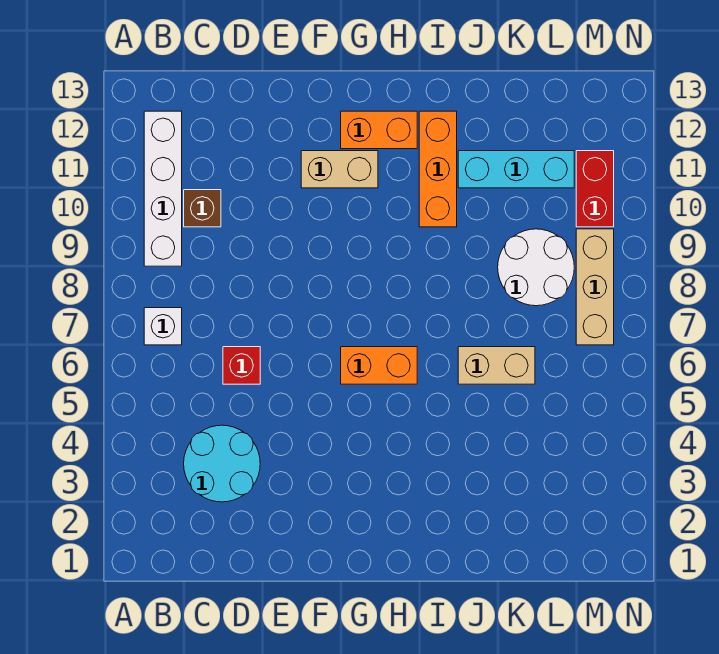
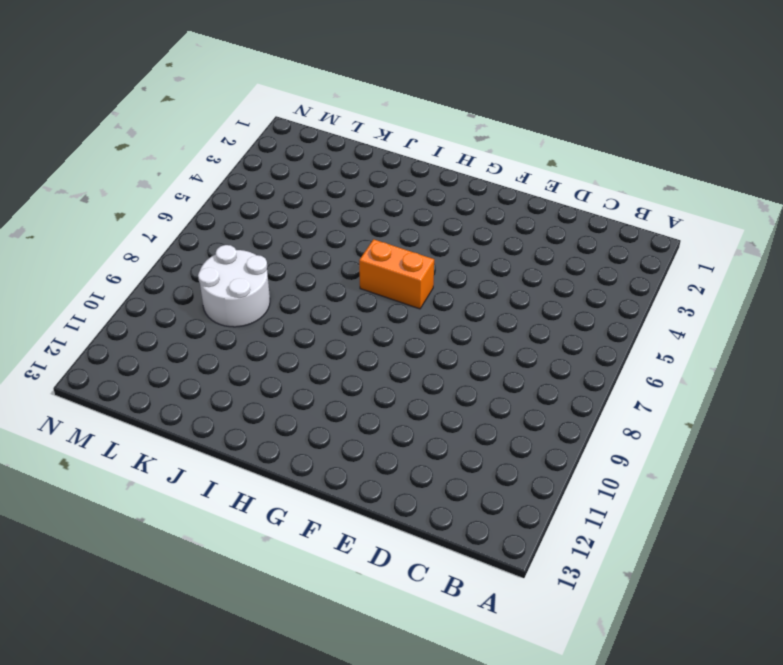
none -> white brick B7 level 1
none -> white brick B9:B12 level 1
none -> cyan round brick C3:D4 level 1

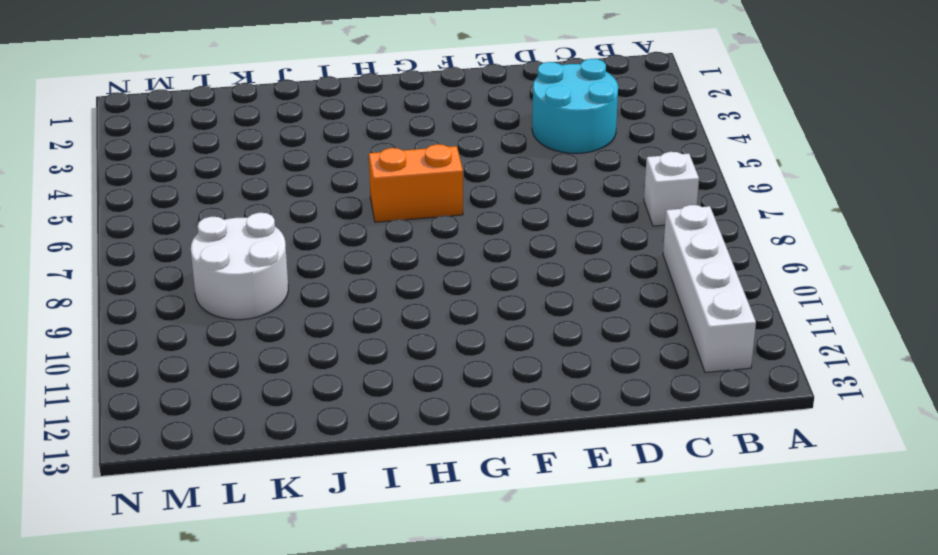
none -> brown brick C10 level 1
none -> red brick D6 level 1
none -> tan brick F11:G11 level 1

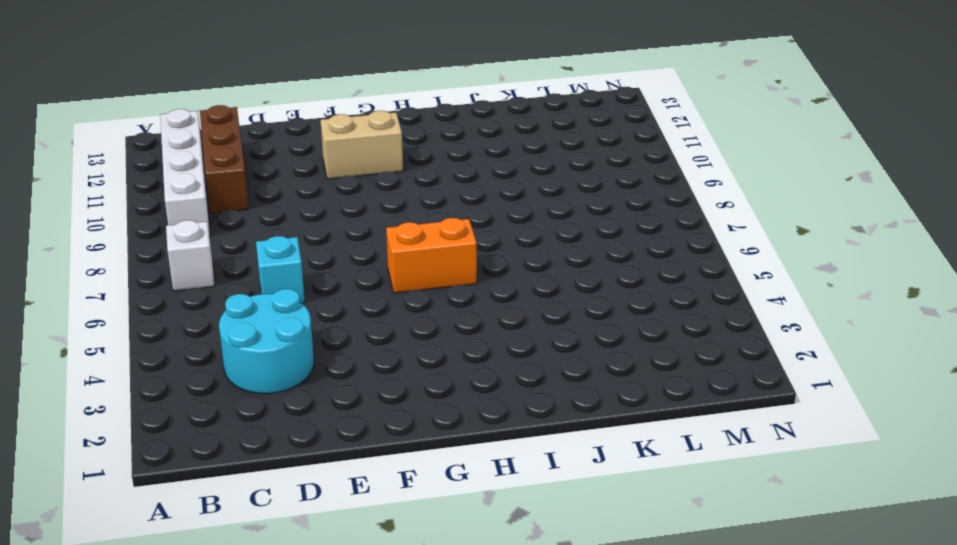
brown brick C10:C12 level 1 -> brown brick C10 level 1
cyan brick D6 level 1 -> red brick D6 level 1
none -> orange brick G12:H12 level 1
none -> orange brick I10:I12 level 1
none -> tan brick J6:K6 level 1

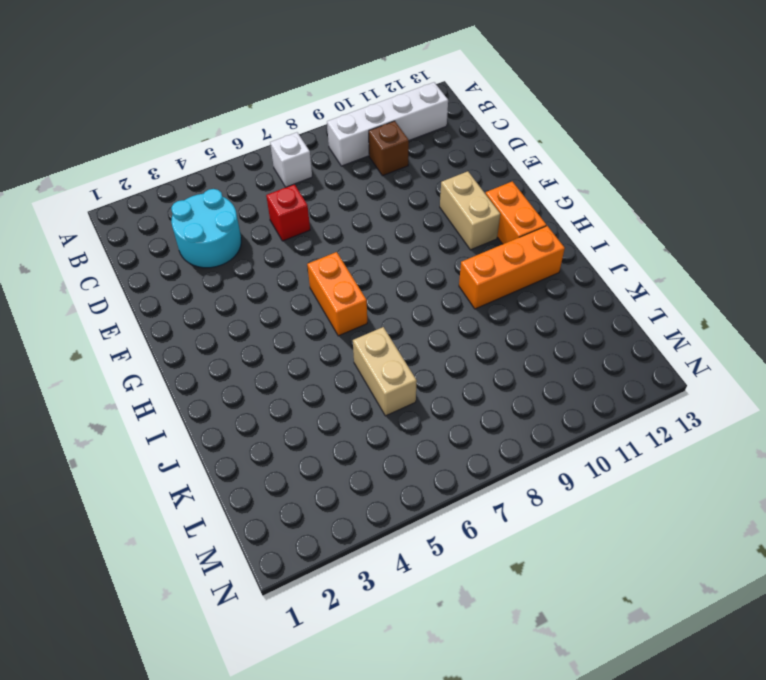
none -> cyan brick J11:L11 level 1
none -> white round brick K8:L9 level 1
none -> tan brick M7:M9 level 1

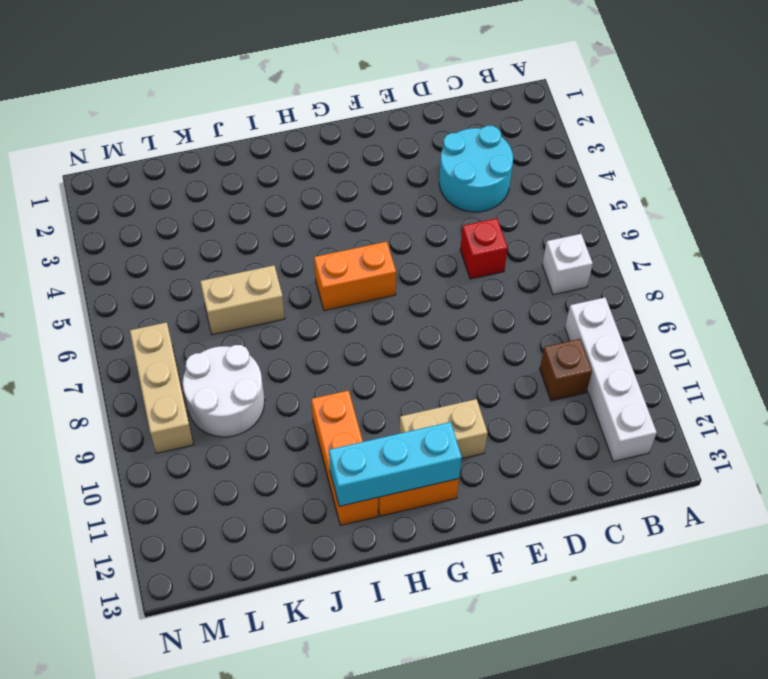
cyan brick G12:I12 level 2 -> cyan brick J11:L11 level 1
none -> red brick M10:M11 level 1

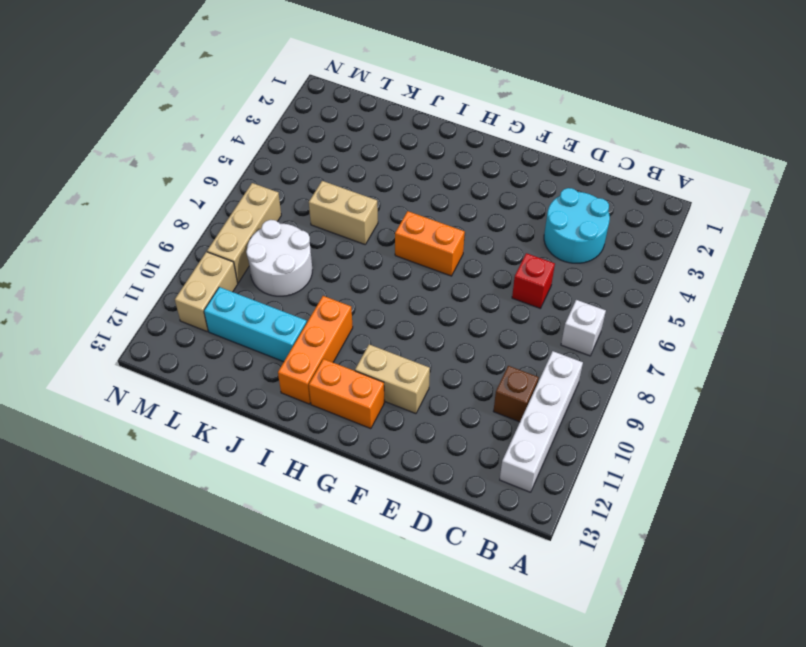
tan brick M10:M11 level 1 -> red brick M10:M11 level 1

